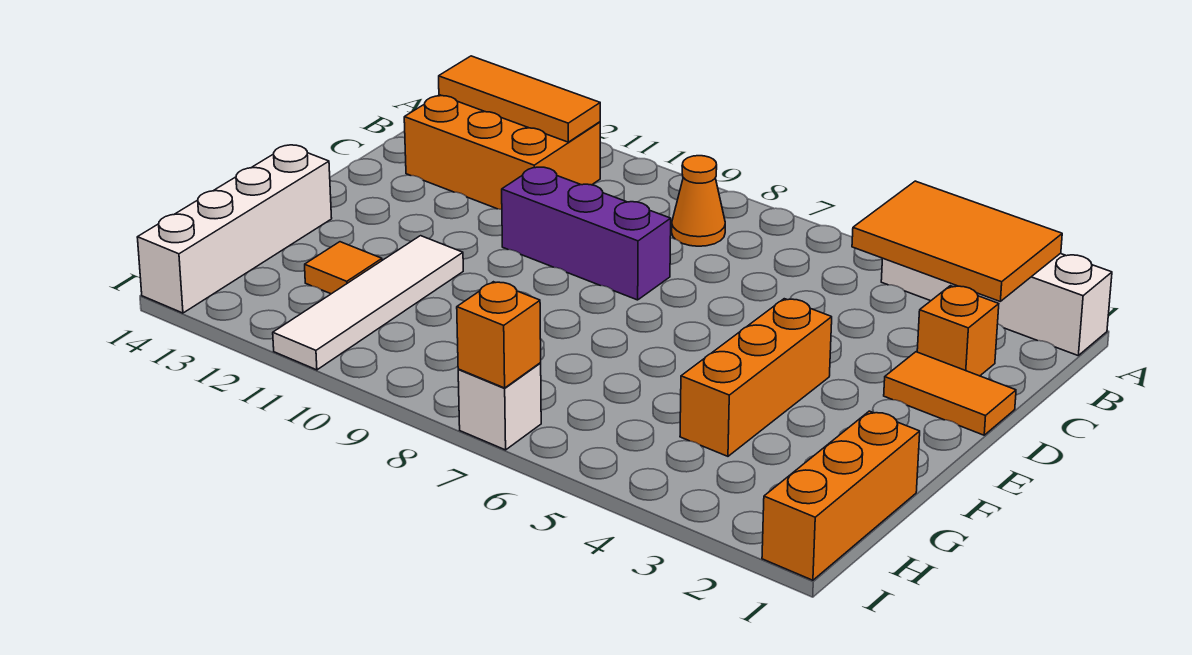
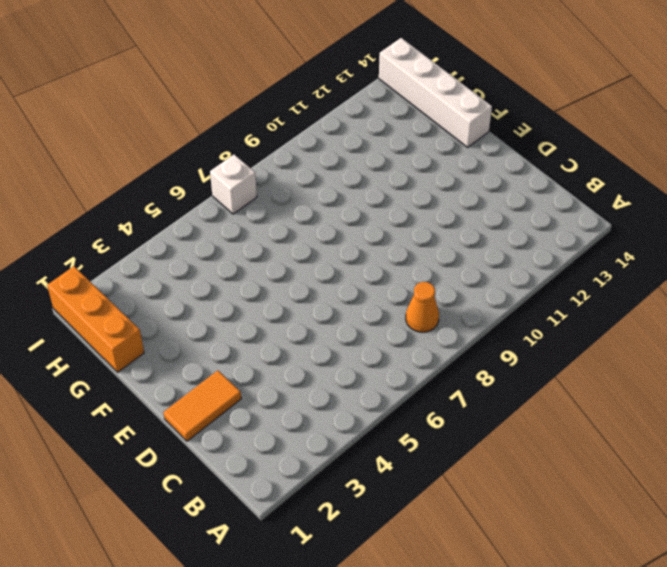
none -> white brick A1:A4 level 1
none -> orange brick B11:C13 level 1
none -> orange brick C2 level 1

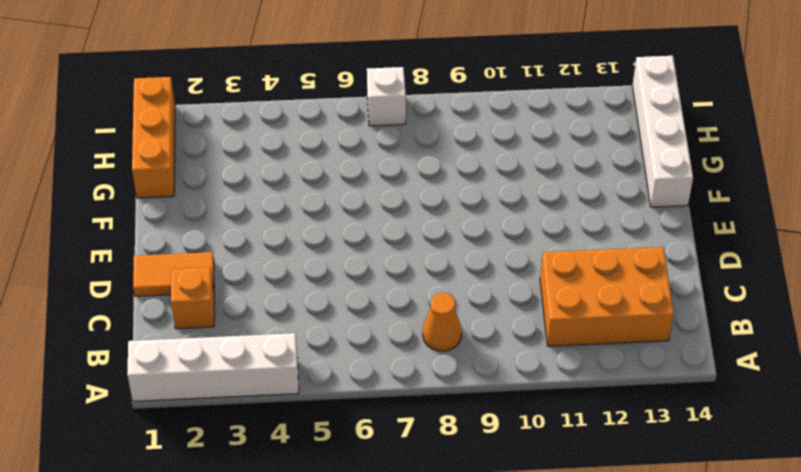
none -> purple brick D8:D10 level 1
none -> orange brick E4:G4 level 1
none -> white tile F11:I11 level 1

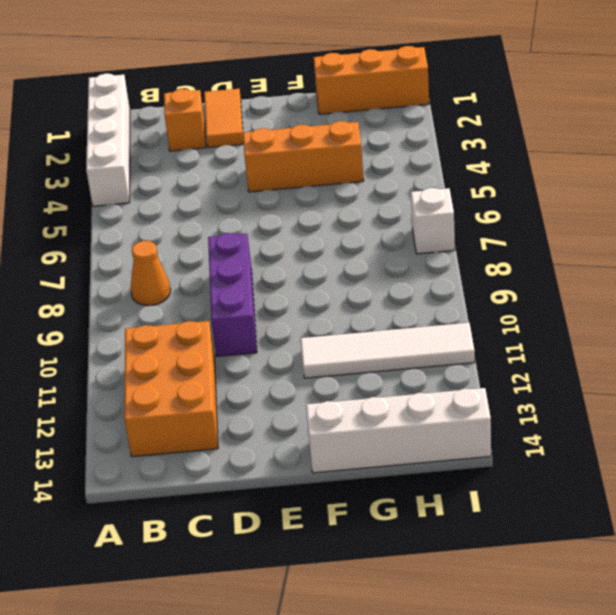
none -> orange tile G12 level 1
none -> orange tile A2:B4 level 2
none -> orange tile B11:B13 level 2

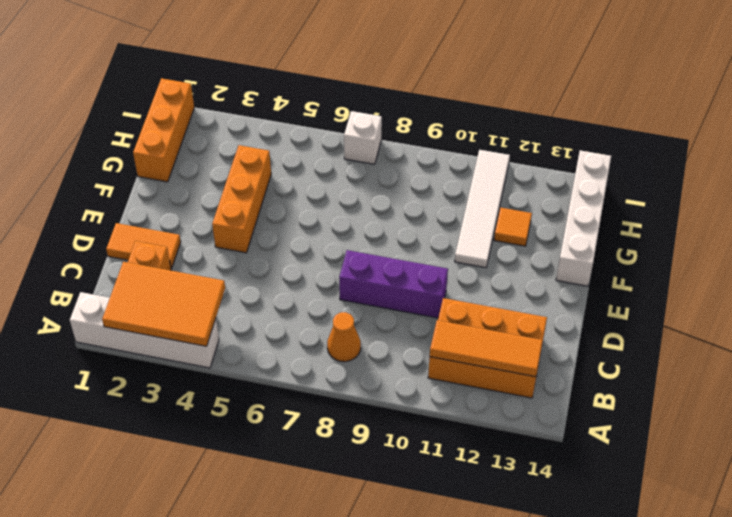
none -> orange brick I7 level 2

